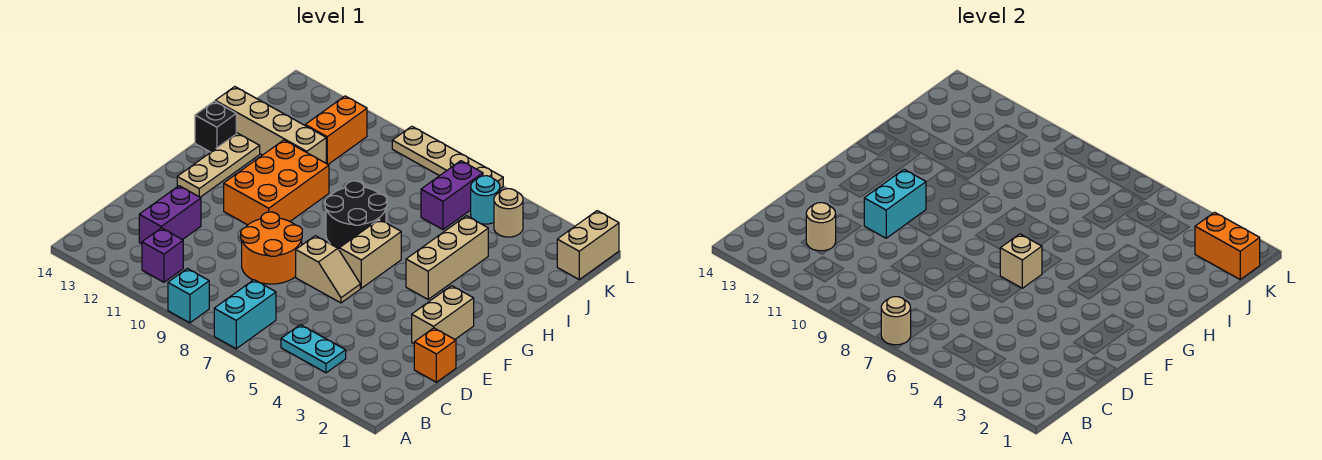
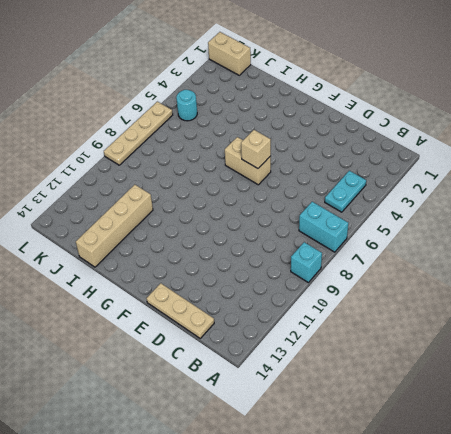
tan plate C14:E14 level 1 -> tan plate F13:H13 level 1
none -> purple brick B11 level 1
none -> purple brick C12:D12 level 1
none -> orange brick D1 level 1

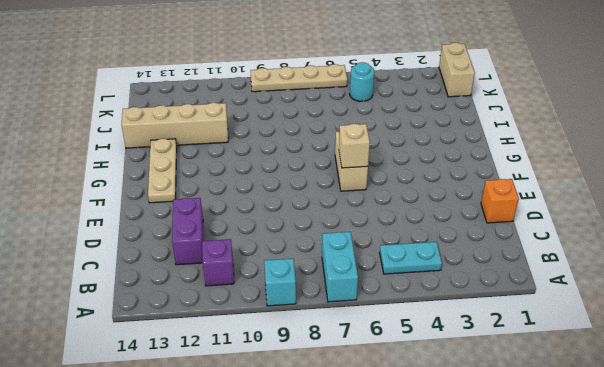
none -> orange round brick D8:E9 level 1
none -> tan brick E2:F2 level 1
none -> tan slope E6:E7 level 1 top 7

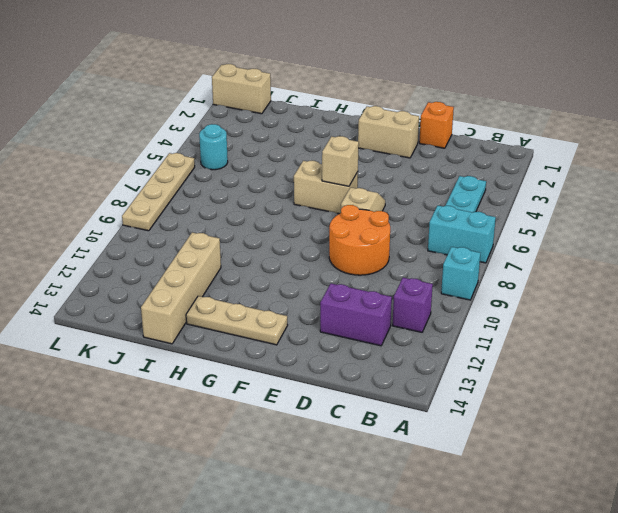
none -> orange brick F10:H11 level 1
none -> tan brick G4:I4 level 1
none -> black round brick G7:H8 level 1

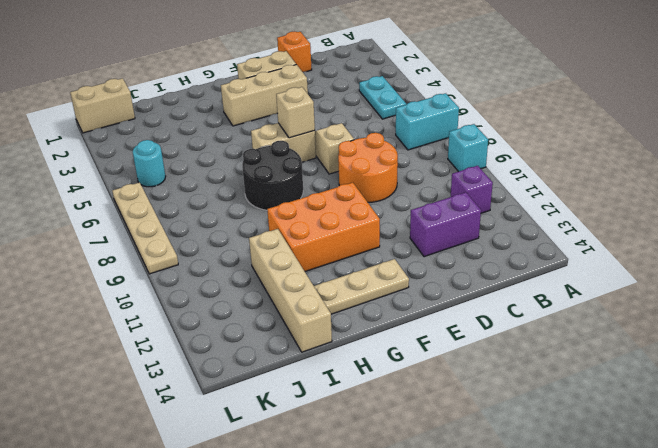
tan brick E3:G3 level 1 -> tan brick G4:I4 level 1
none -> black brick H14 level 1
none -> purple brick J6:K6 level 1
none -> orange brick J11:K11 level 1

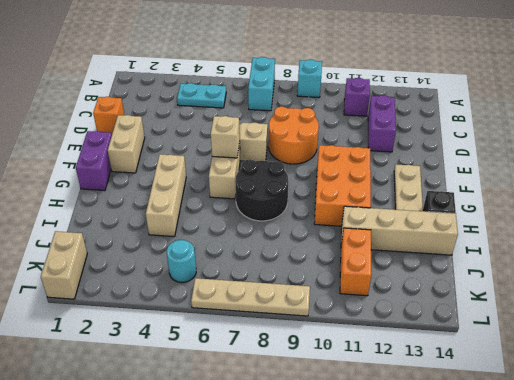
purple brick F1:G1 level 1 -> purple brick J6:K6 level 1
none -> tan round brick K4 level 1
none -> tan round brick A7 level 2
none -> tan round brick C12 level 2

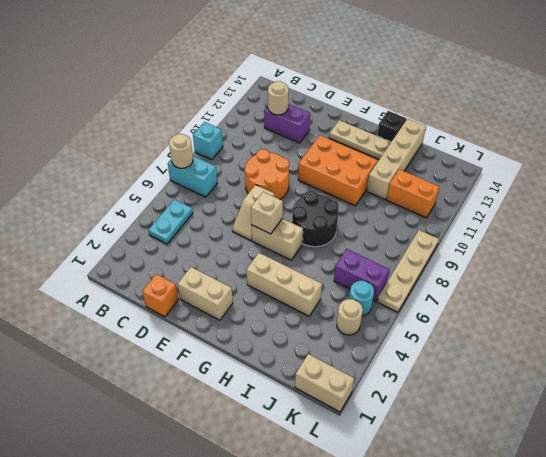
none -> purple brick B11 level 1
none -> cyan brick E11:F11 level 2
none -> orange brick K1:K2 level 2

